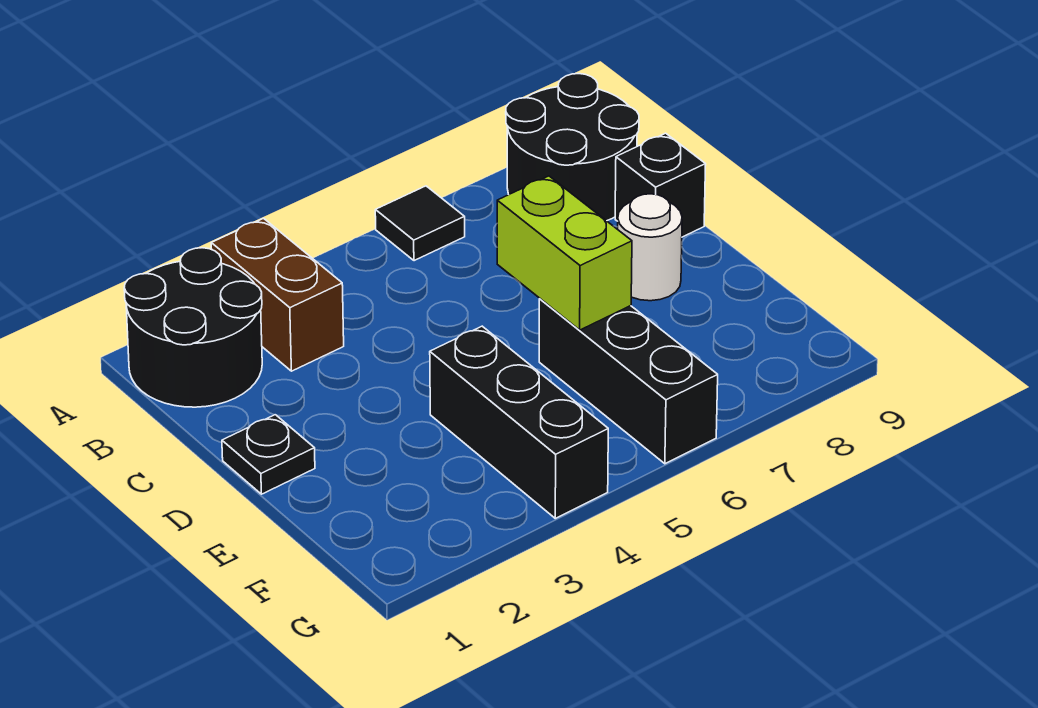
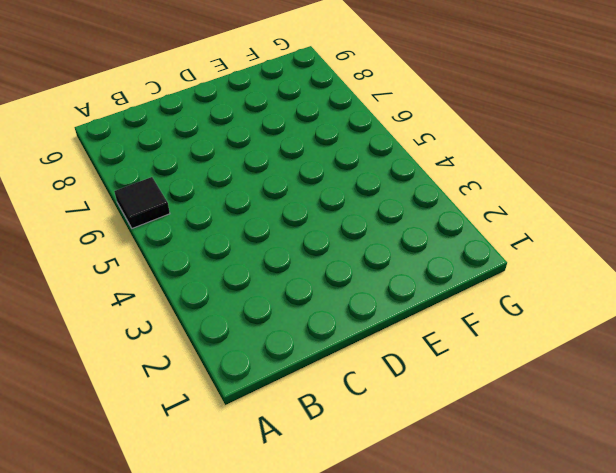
none -> black round brick A1:B2 level 1
none -> brown brick A3:B3 level 1

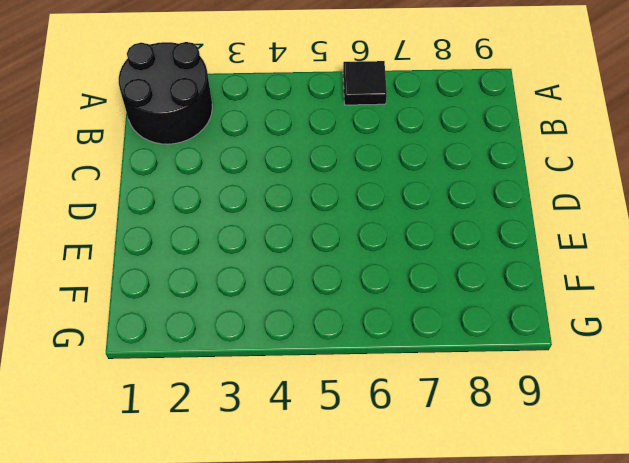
none -> brown brick A3:B3 level 1
none -> black round brick A8:B9 level 1

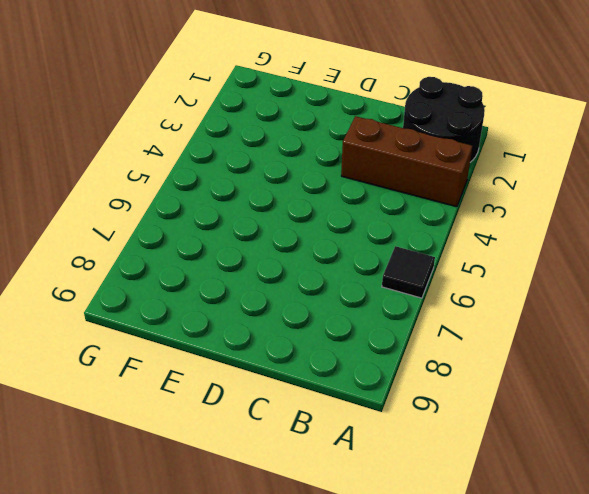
brown brick A3:C3 level 1 -> brown brick A3:B3 level 1
none -> black round brick A8:B9 level 1
none -> black brick C9 level 1

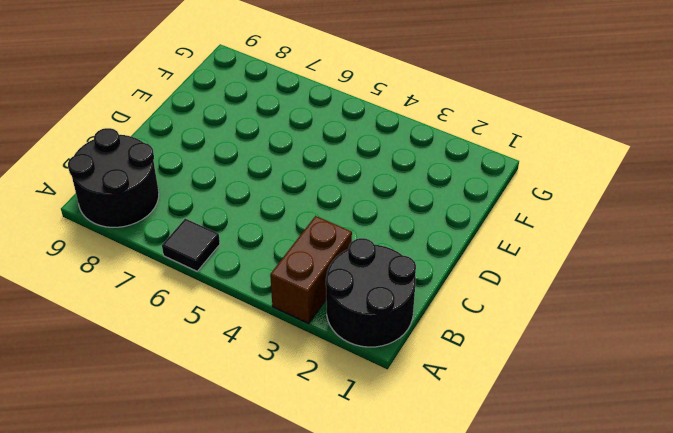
none -> black brick C9 level 1
none -> black plate D1 level 1

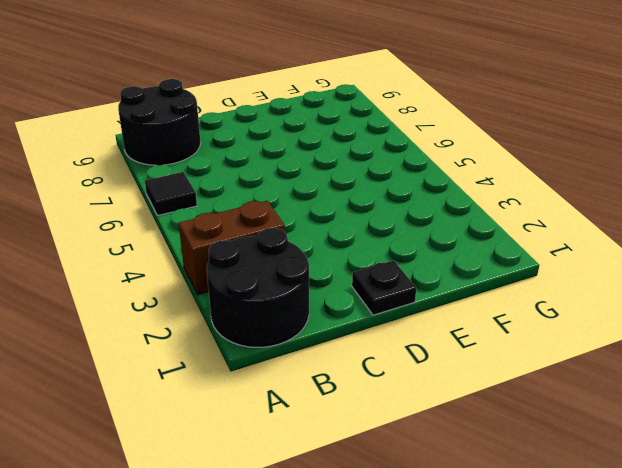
none -> black brick C9 level 1
none -> white round brick D8 level 1

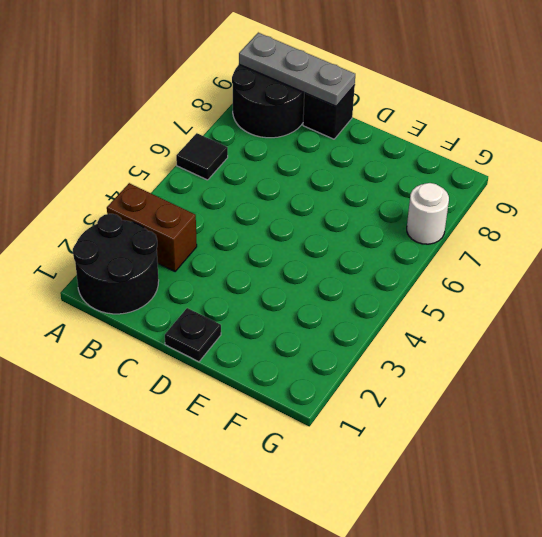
grey plate A9:C9 level 2 -> none
white round brick G7 level 1 -> white round brick D8 level 1
none -> black brick E4:G4 level 1
none -> black brick E6:G6 level 1

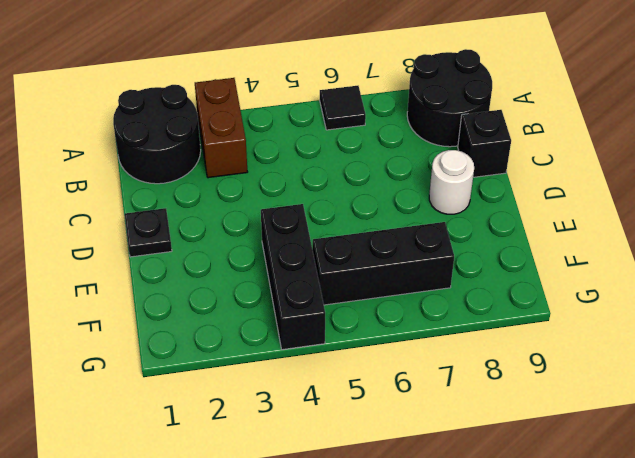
black brick F5:F7 level 1 -> black brick E6:G6 level 1
none -> lime brick D6:E6 level 2

